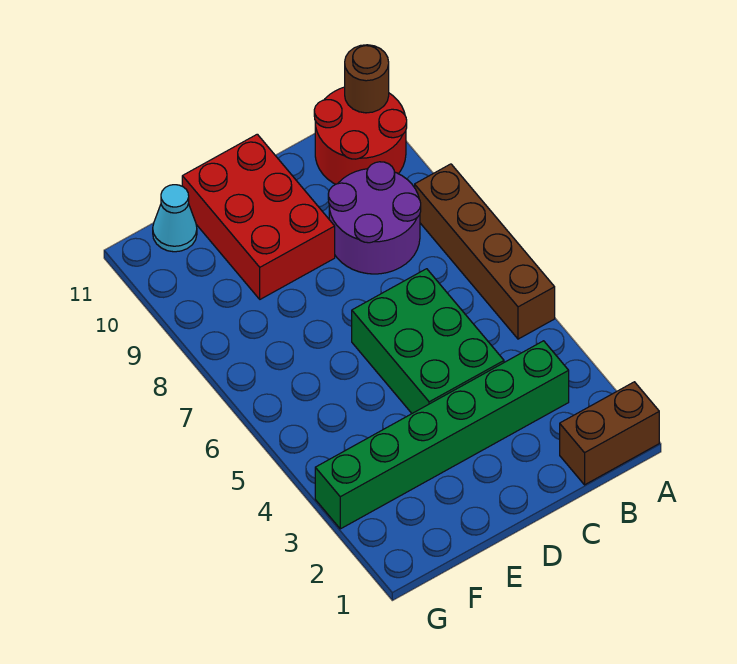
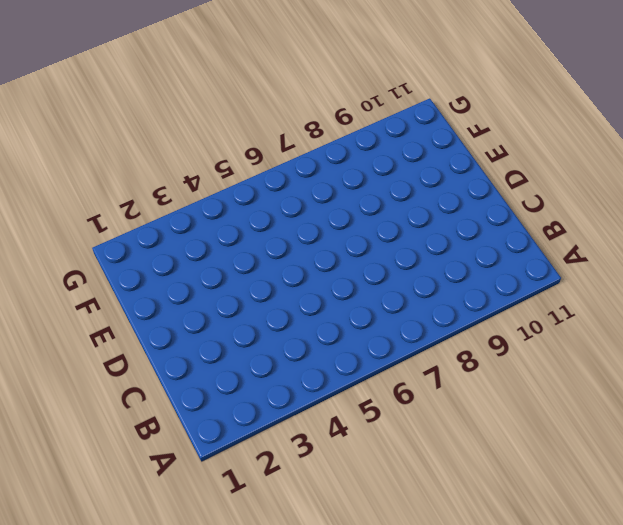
none -> brown brick A1:B1 level 1
none -> brown brick A5:A8 level 1

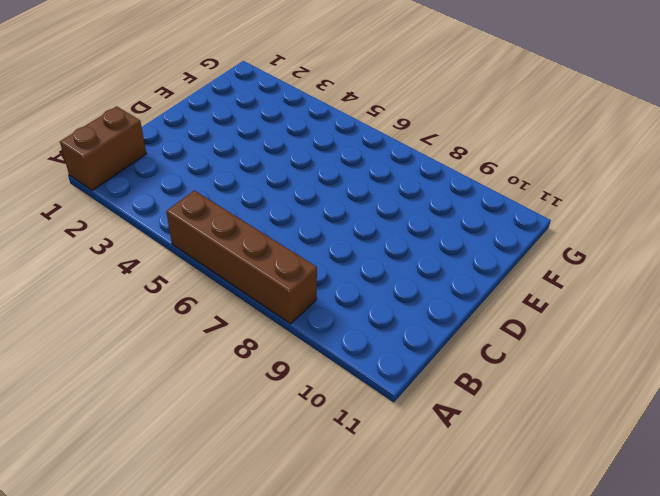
none -> red round brick A10:B11 level 1
none -> green brick B3:G3 level 1

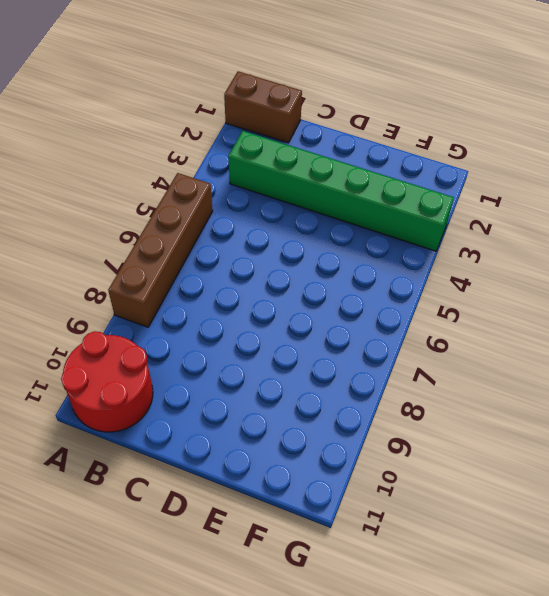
none -> purple round brick B8:C9 level 1
none -> green brick C4:D6 level 1

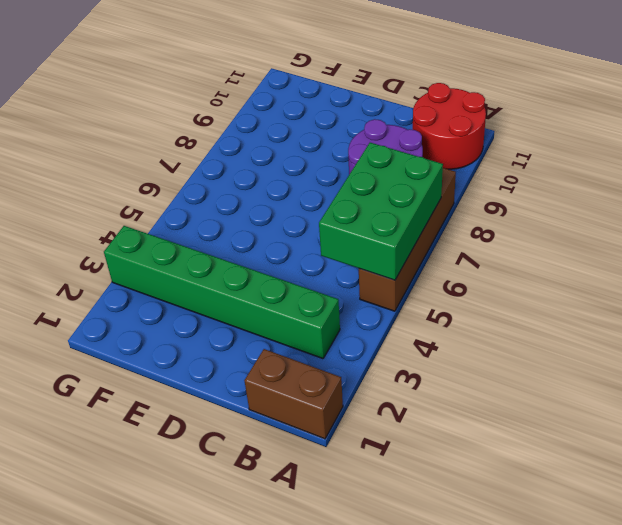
green brick A5:B7 level 2 -> green brick C4:D6 level 1
none -> red brick D9:E11 level 1
none -> cyan cone F11 level 1

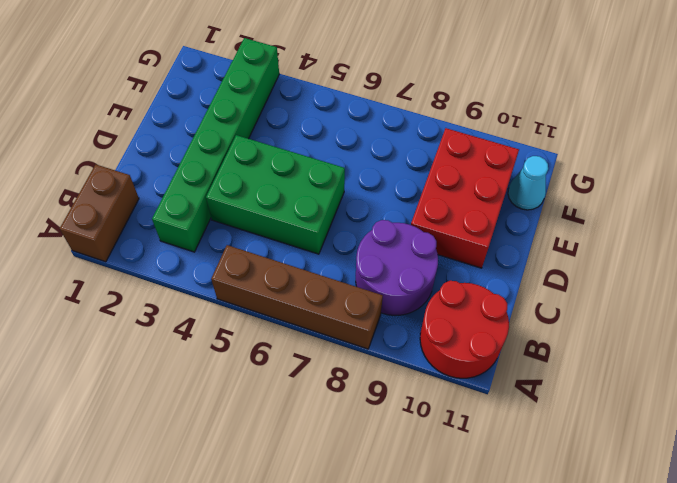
red brick D9:F10 level 1 -> red brick D9:E11 level 1
none -> brown round brick A11 level 2

